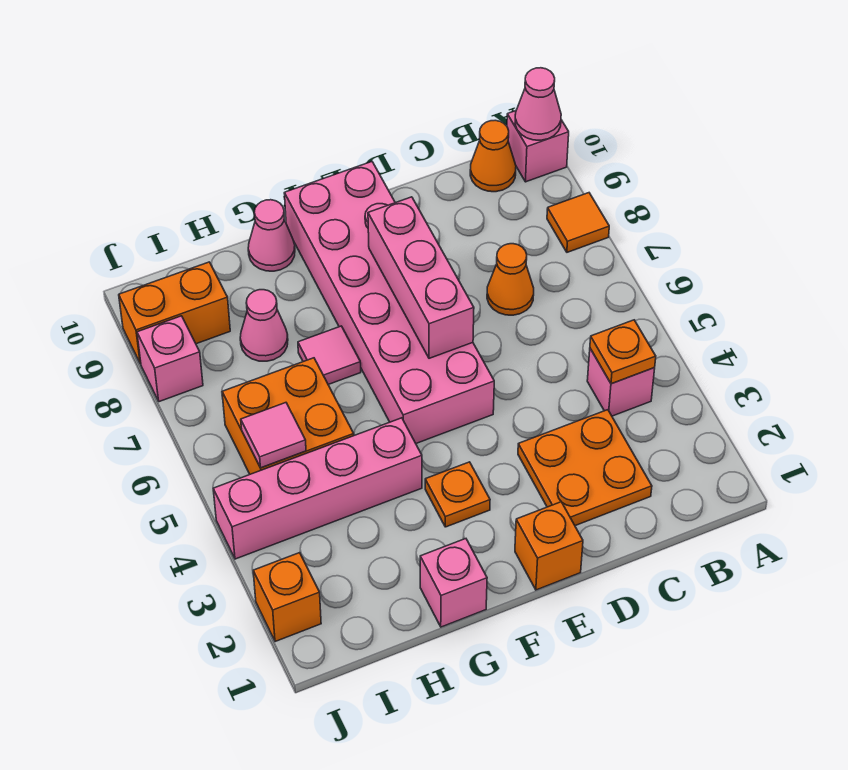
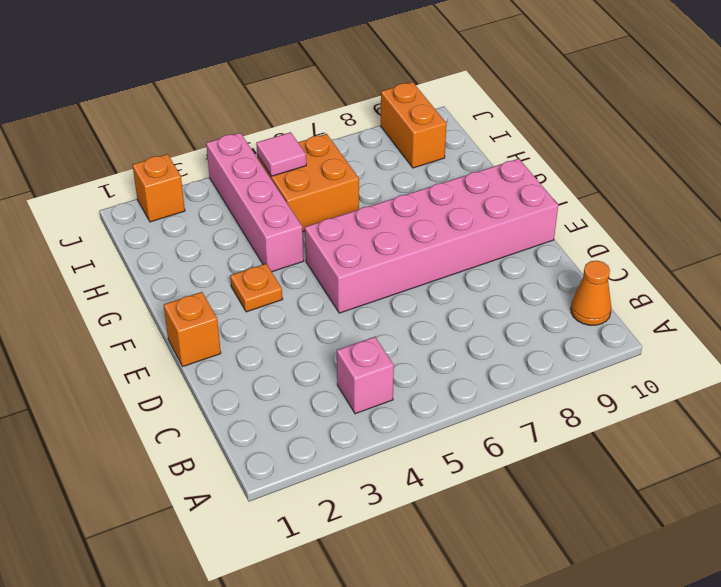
none -> orange tile A8 level 1
none -> pink brick A10 level 1
none -> orange plate C2:D3 level 1

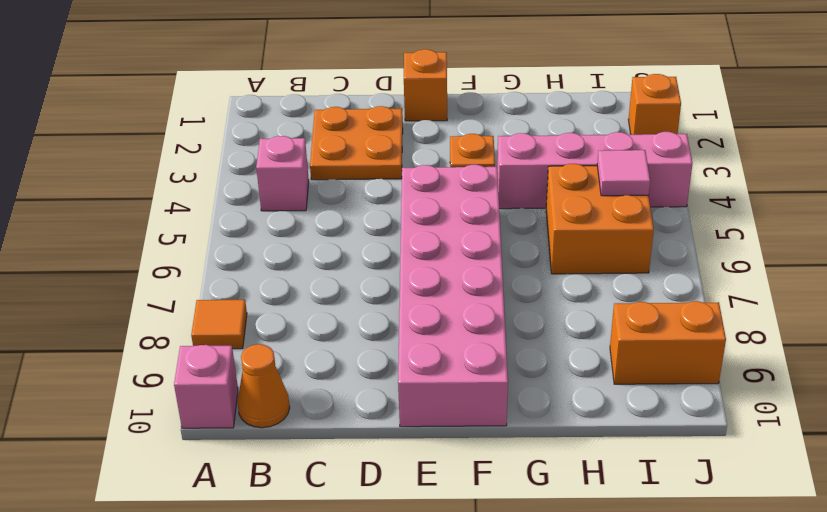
none -> orange cone C7 level 1
none -> pink brick G1 level 1
none -> pink tile G7 level 1

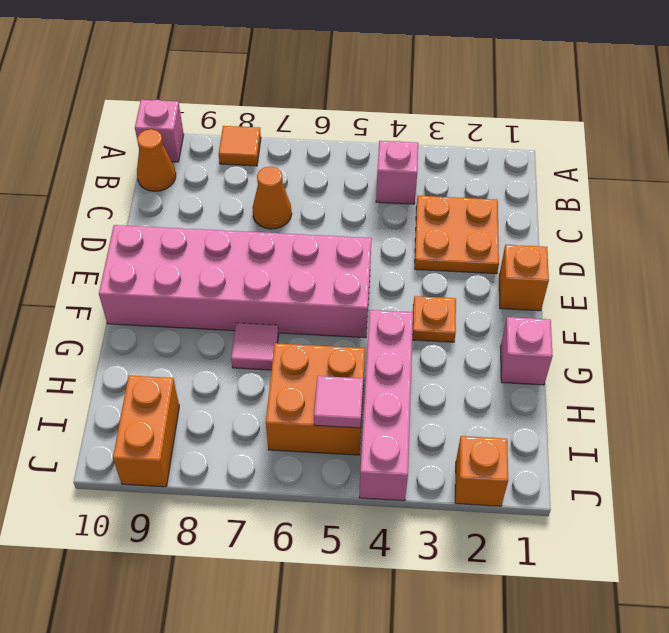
none -> pink cone G10 level 1
none -> pink cone H8 level 1
none -> pink brick J8 level 1

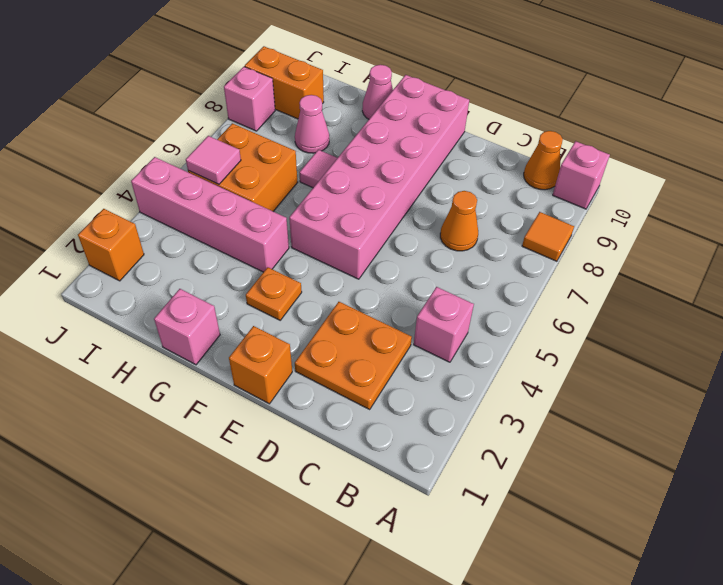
none -> pink cone A10 level 2
none -> orange plate B4 level 2
none -> pink brick E6:E8 level 2

